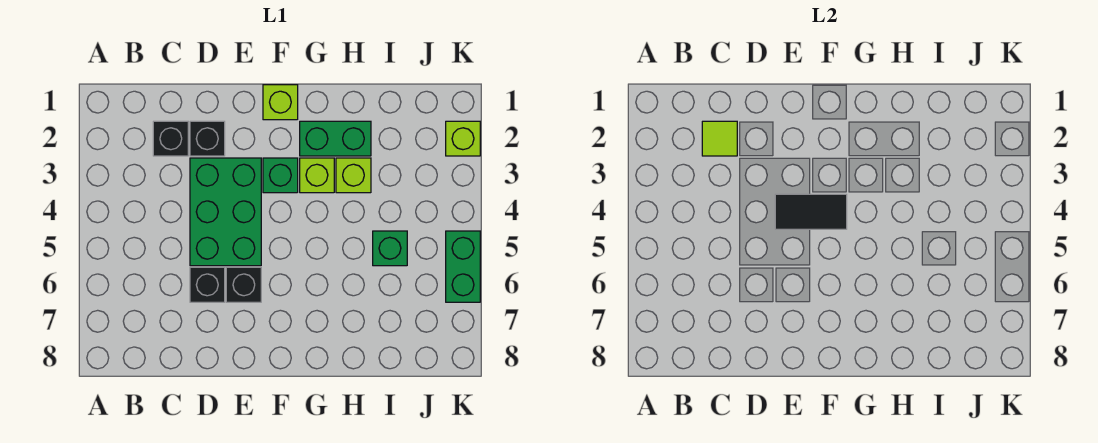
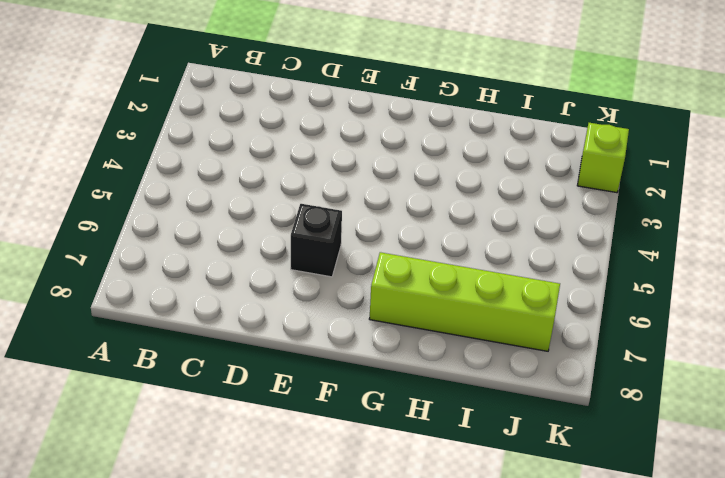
lime brick G7:J7 level 1 -> none
none -> black brick C2 level 1
none -> black brick D2 level 1
none -> green brick D3:E5 level 1

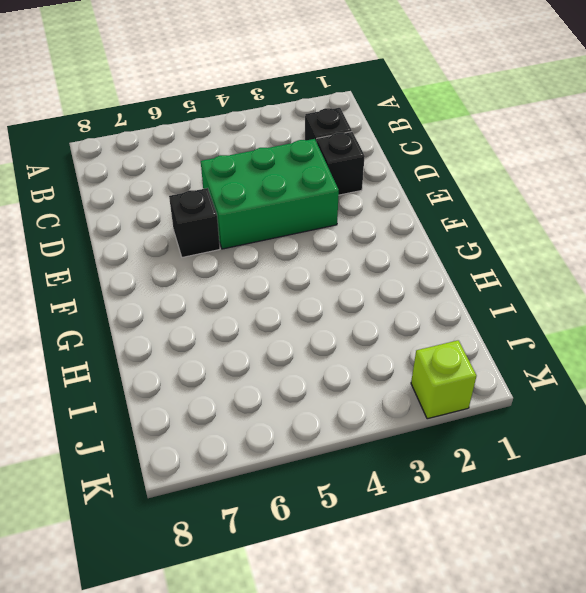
none -> black brick D6 level 1
none -> lime brick F1 level 1
none -> green brick F3 level 1

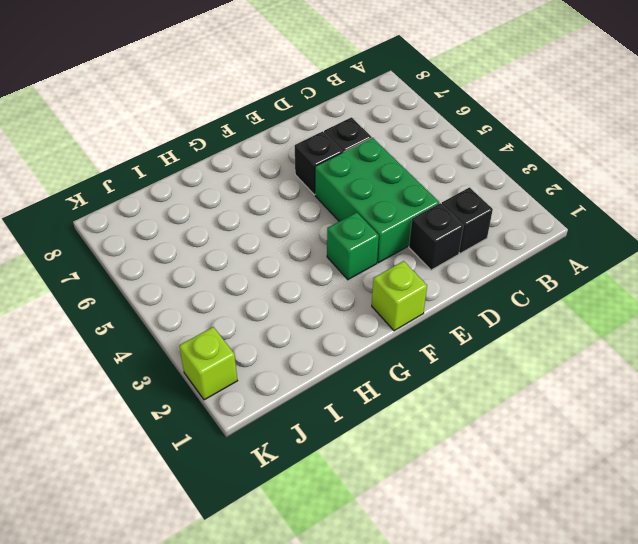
none -> green brick G2:H2 level 1
none -> lime brick G3 level 1
none -> lime brick H3 level 1

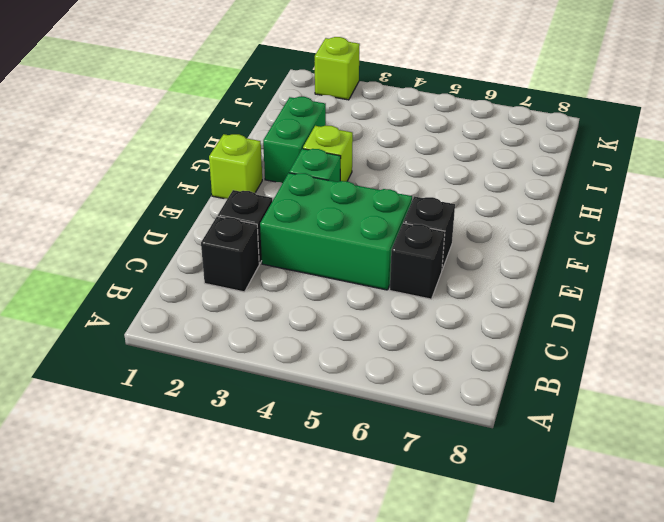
none -> lime brick H3 level 1
none -> green brick I5 level 1
none -> green brick K5:K6 level 1

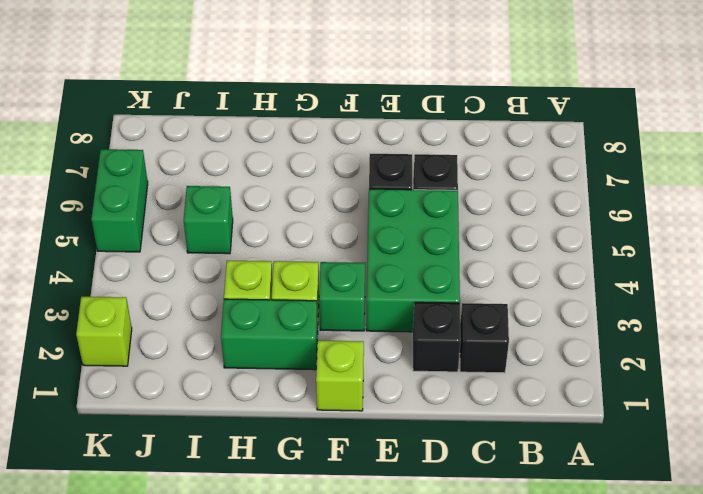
none -> lime tile C2 level 2
none -> black tile E4:F4 level 2

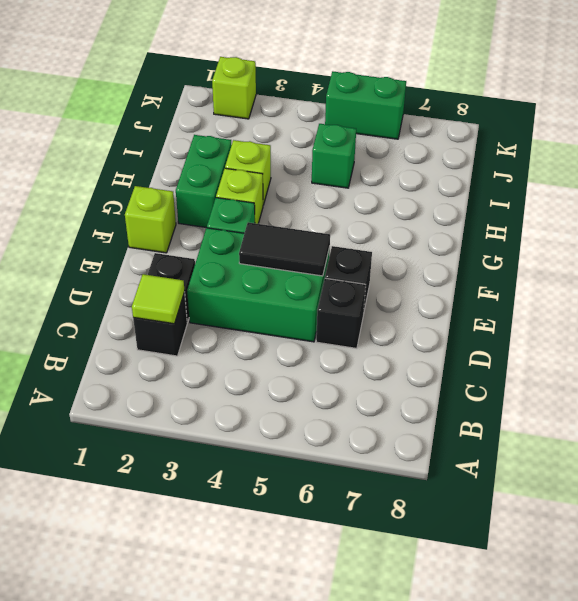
black tile E4:E5 level 2 -> black tile E4:F4 level 2

